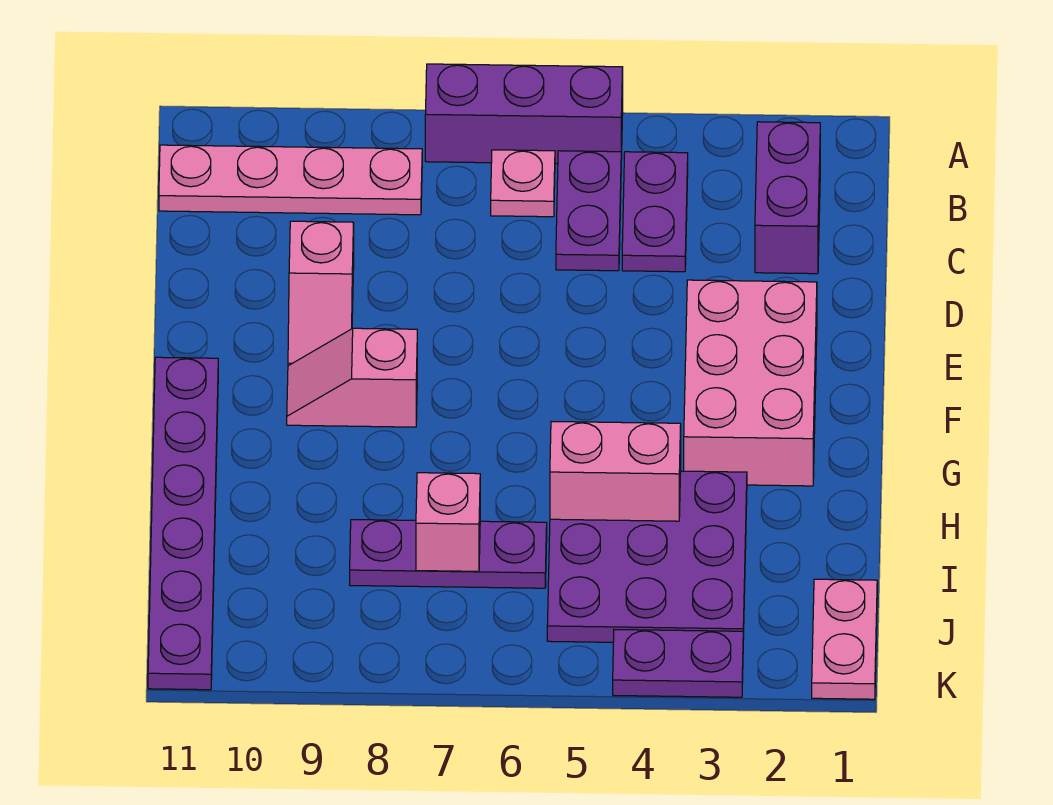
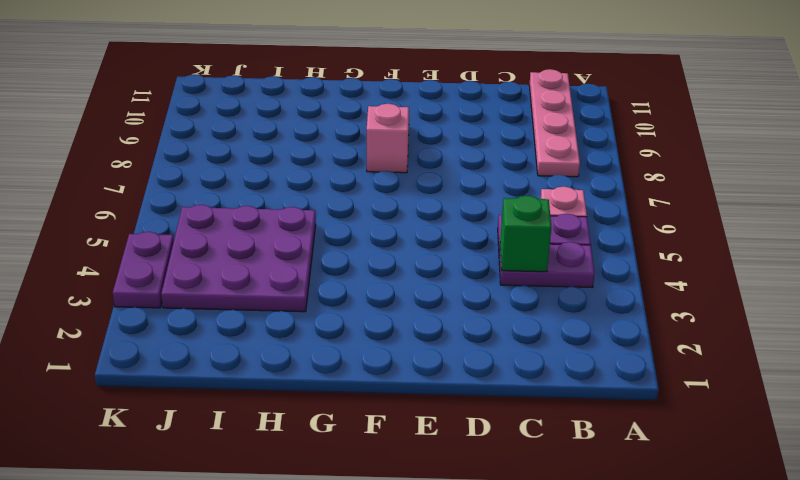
green brick C4 level 2 -> none
none -> purple brick A5:A7 level 1
none -> purple brick B2:C2 level 1
none -> pink slope D9:E9 level 1 top D

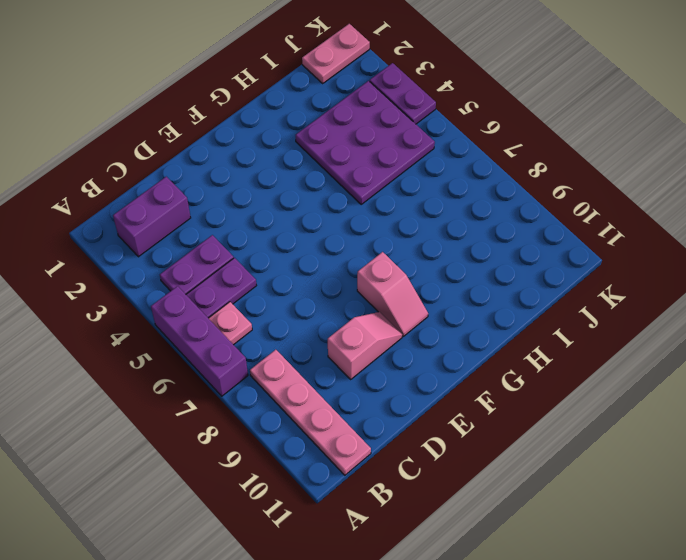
none -> pink brick E2:G3 level 1
none -> purple plate F11:K11 level 1
none -> purple plate I6:I8 level 1

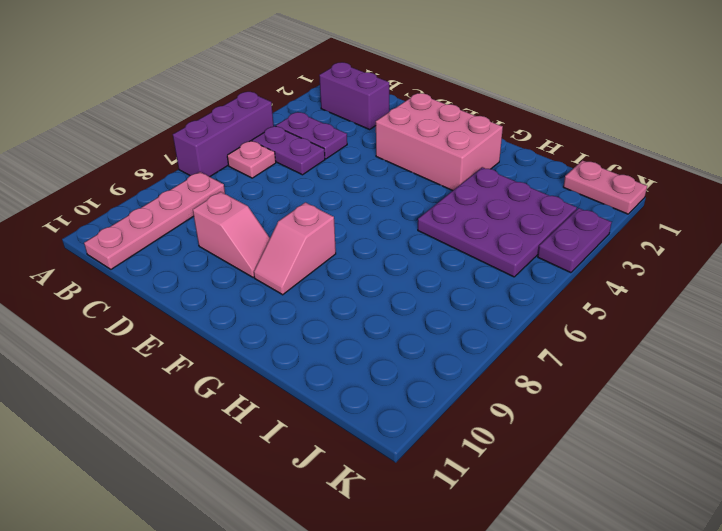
none -> purple plate F11:K11 level 1
none -> purple plate I6:I8 level 1
none -> pink brick H4:H5 level 2

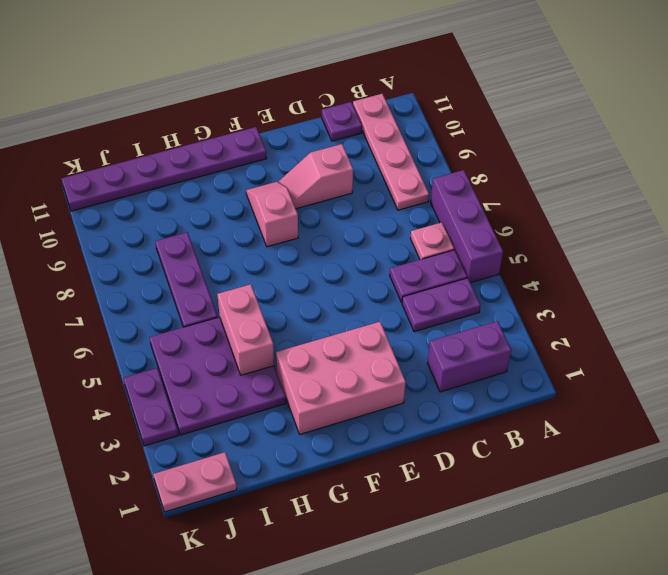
purple plate C11 level 1 -> none
none -> pink brick I7 level 2

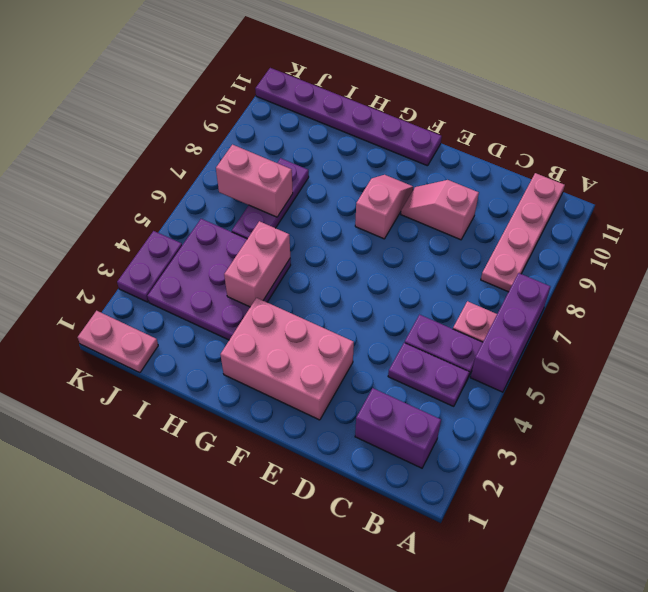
pink brick I7:J7 level 2 -> pink brick I7 level 2

